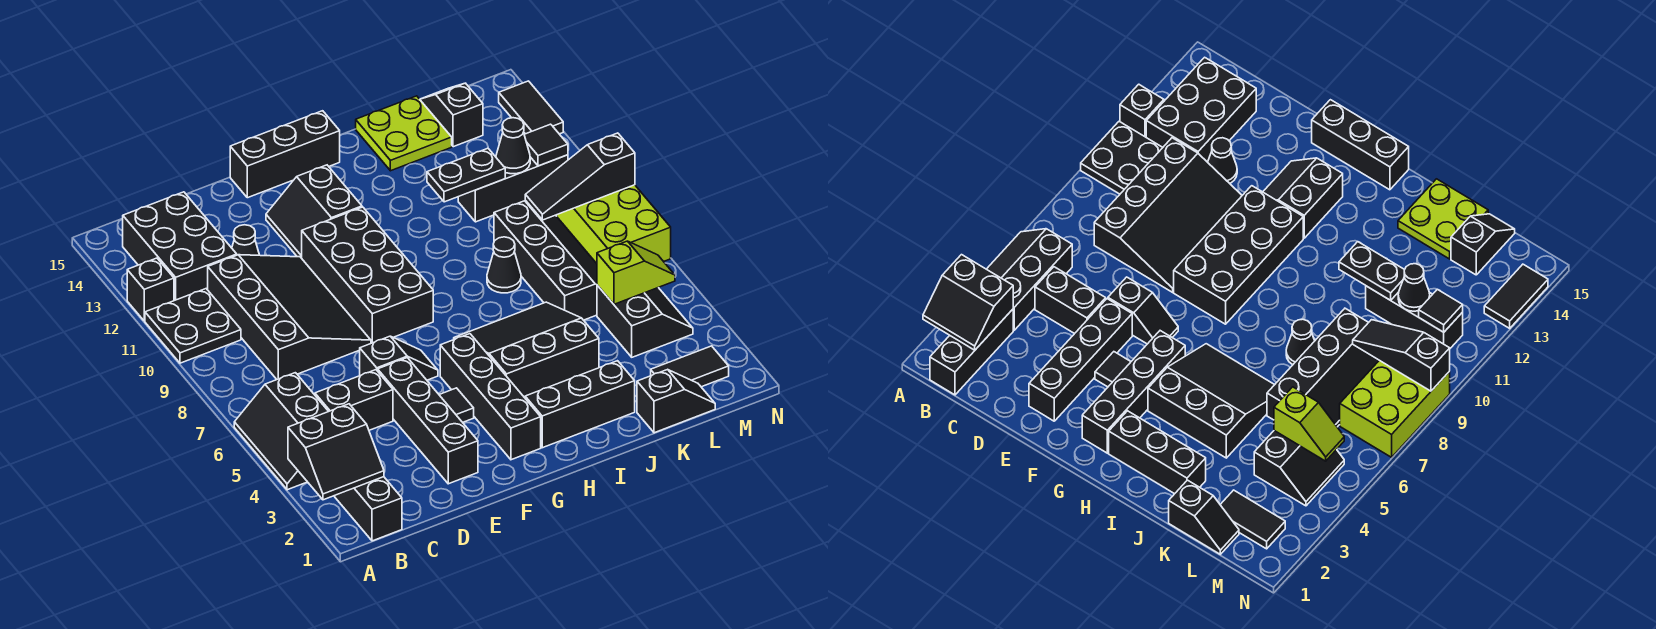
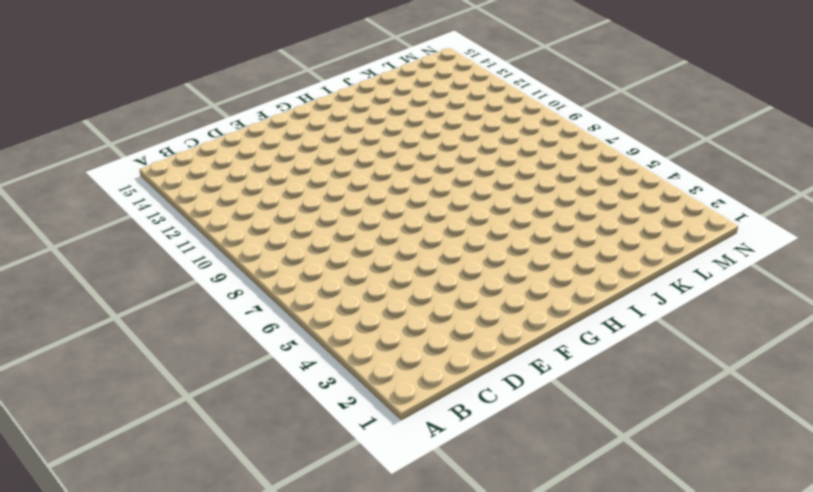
none -> black slope A4:B6 level 1 top B
none -> black plate A10:B11 level 1
none -> black brick A12 level 1
none -> black brick B1:B3 level 1

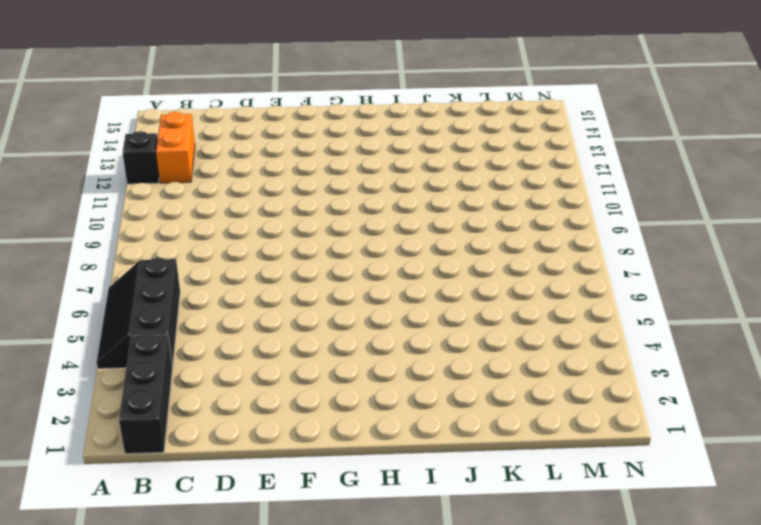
orange brick B12:B13 level 1 -> black brick B12:C14 level 1
none -> black plate A10:B11 level 1
none -> black brick C5:D5 level 1
none -> black slope C8:E11 level 1 top C
none -> black cone D12 level 1

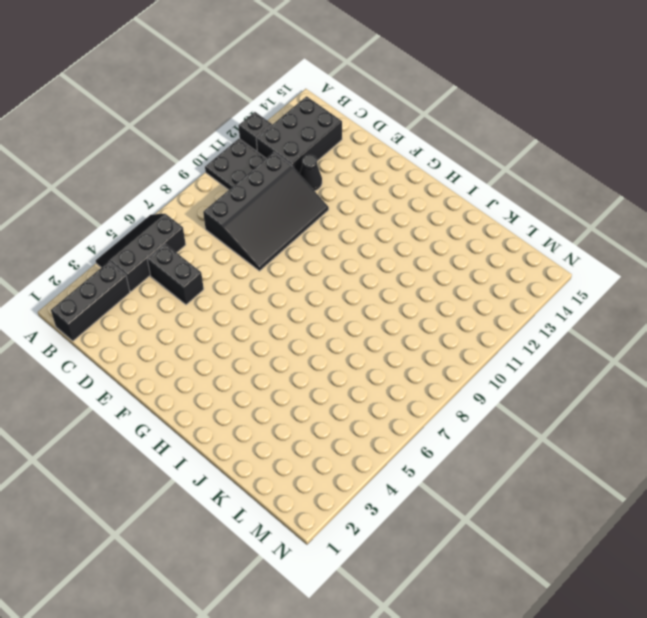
none -> black brick E2:E5 level 1
none -> black slope E6:F6 level 1 top E
none -> black tile F4 level 1
none -> black brick F8:G11 level 1

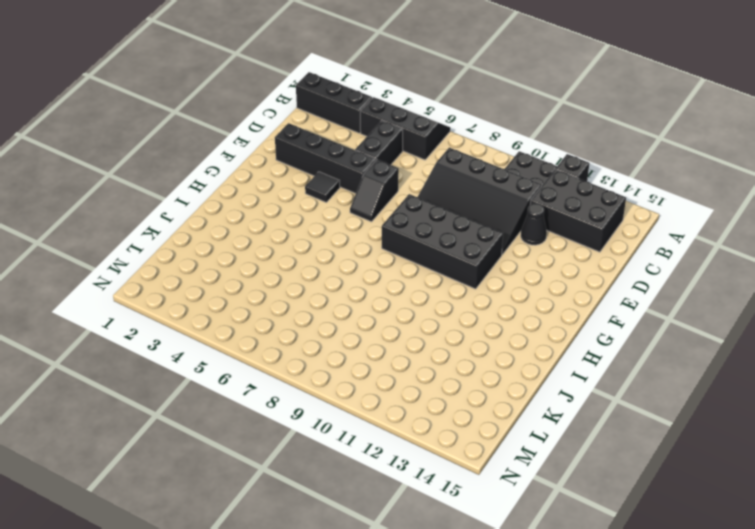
none -> black slope F12:G13 level 1 top G
none -> black brick F15:H15 level 1
none -> black brick G2:G5 level 1
none -> black brick H2:J2 level 1

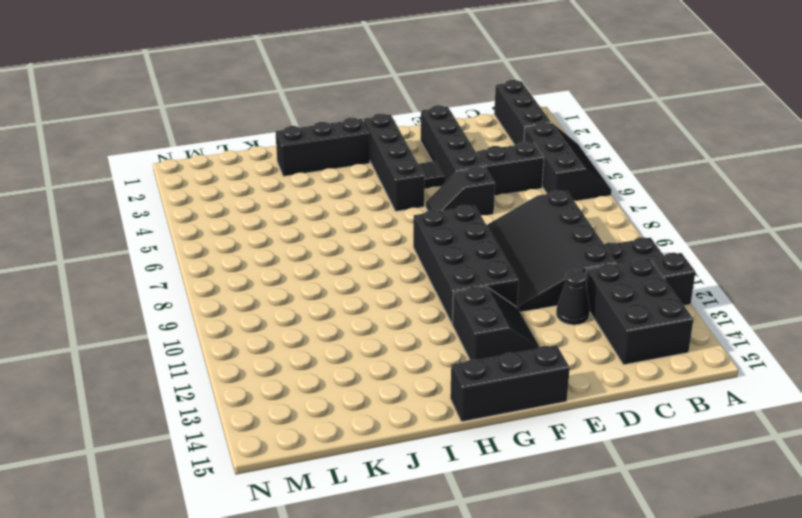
none -> black slope H4:J6 level 1 top 4
none -> black cone J8 level 1
none -> lime plate J14:K15 level 1
none -> black slope K1:L1 level 1 top K

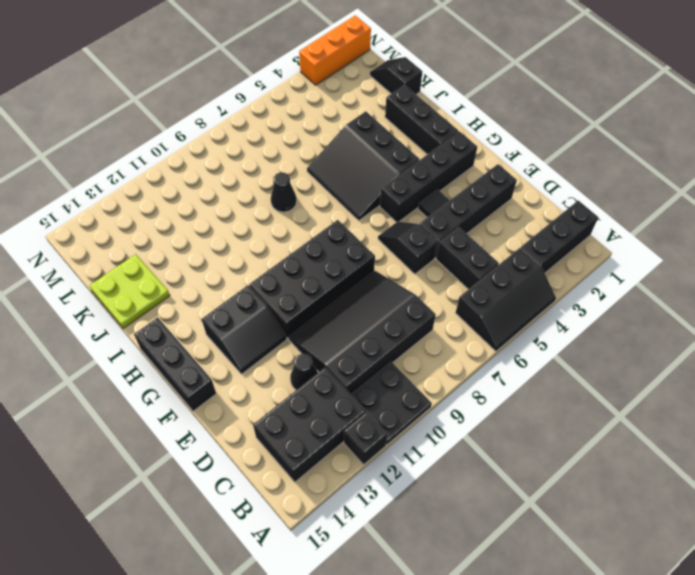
orange brick N1:N3 level 1 -> none
none -> black slope K6:L9 level 1 top K
none -> black brick K11:M11 level 1
none -> black tile L2:M2 level 1
none -> black slope L4:M5 level 1 top L

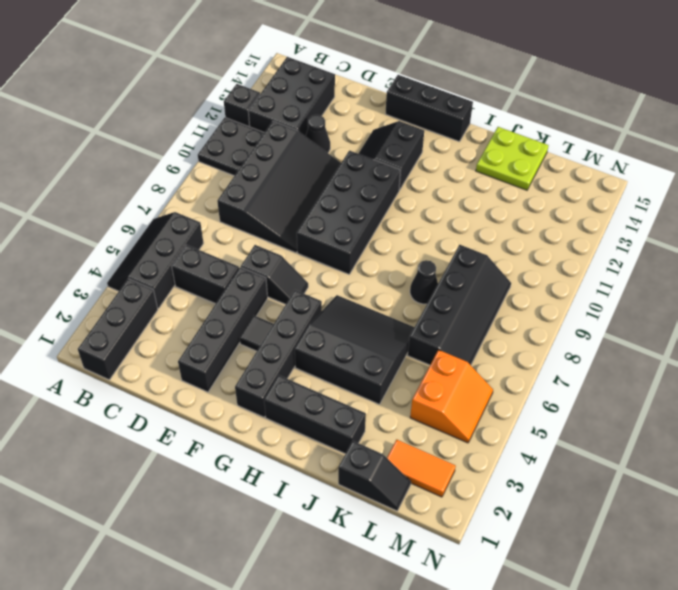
orange tile L2:M2 level 1 -> black tile L2:M2 level 1
orange slope L4:M5 level 1 top L -> black slope L4:M5 level 1 top L
none -> black brick K11:M11 level 1
none -> black slope L14:L15 level 1 top 14
none -> lime brick M7:N9 level 1
none -> black tile N13:N14 level 1

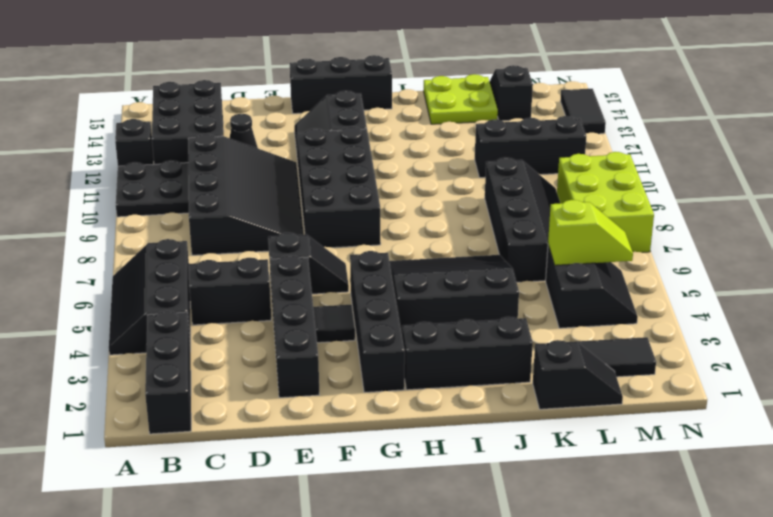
none -> black cone J8 level 1
none -> black slope A2:B3 level 2 top 3
none -> black plate J11:K11 level 2
none -> black slope L9:N9 level 2 top N

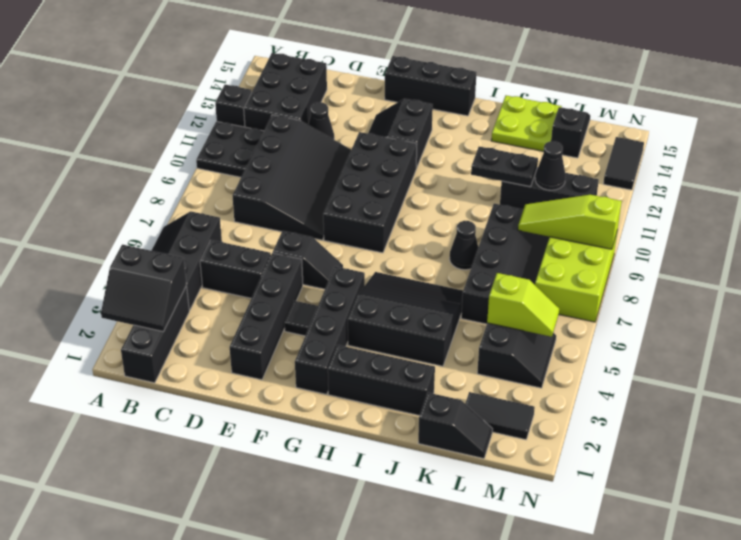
lime slope L9:N9 level 2 top N -> black slope L9:N9 level 2 top N
none -> black tile M11 level 2

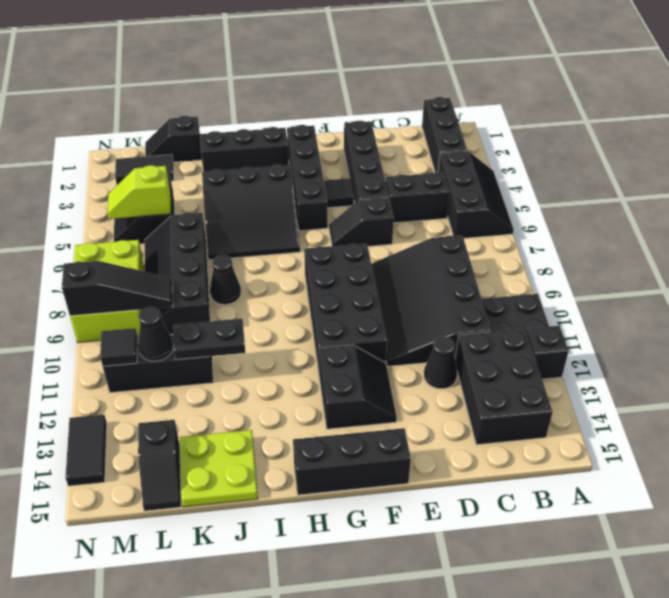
none -> black slope A2:B3 level 2 top 3

